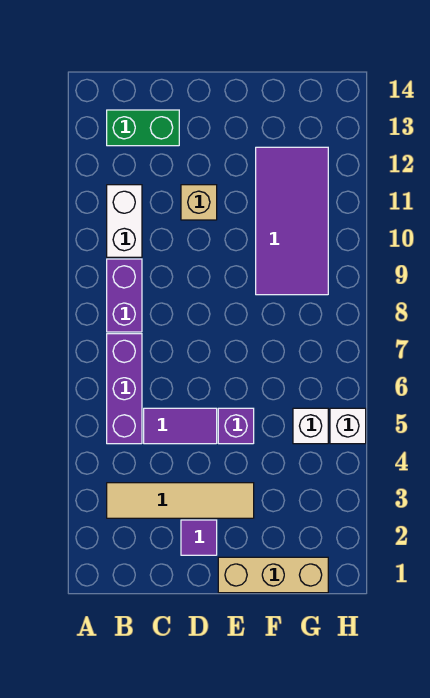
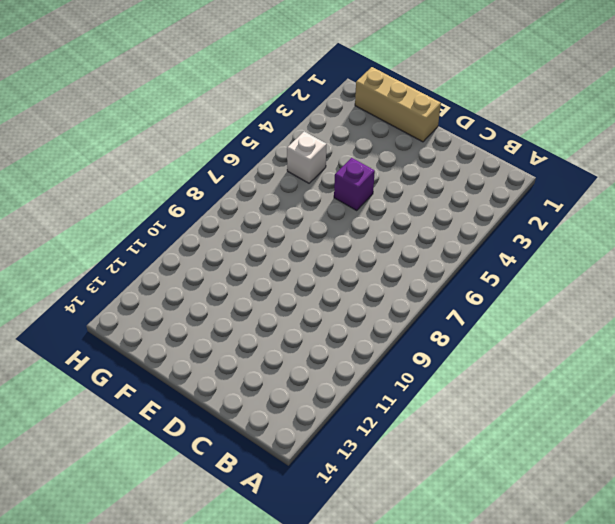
none -> tan tile B3:E3 level 1
none -> purple brick B5:B7 level 1
none -> purple brick B8:B9 level 1

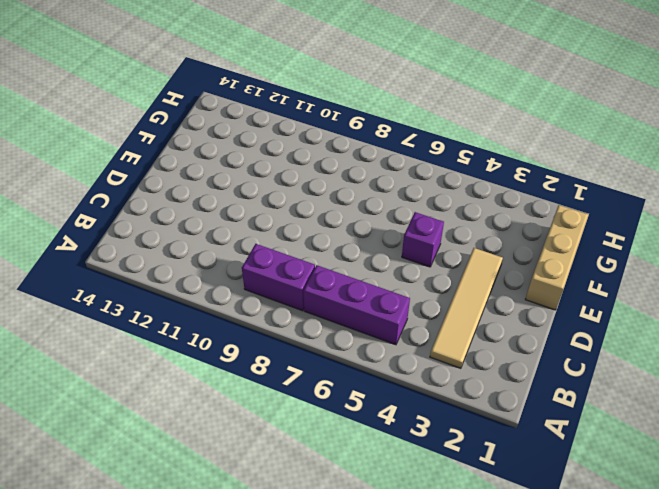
none -> white brick B10:B11 level 1
none -> green brick B13:C13 level 1
none -> purple tile C5:D5 level 1

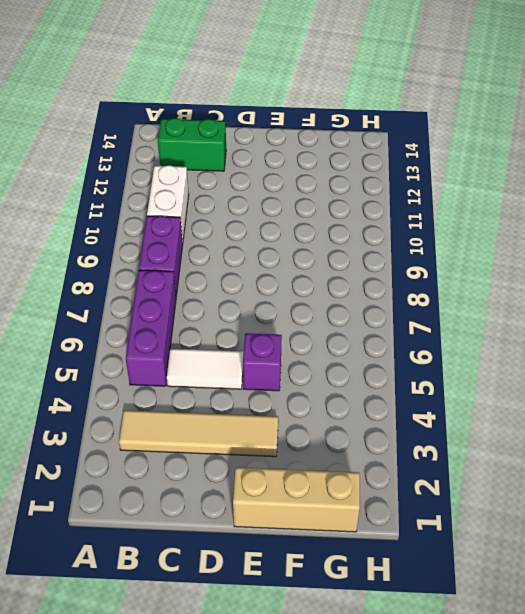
white tile C5:D5 level 1 -> purple tile C5:D5 level 1
none -> purple tile D2 level 1
none -> tan brick D11 level 1
none -> purple tile F9:G12 level 1

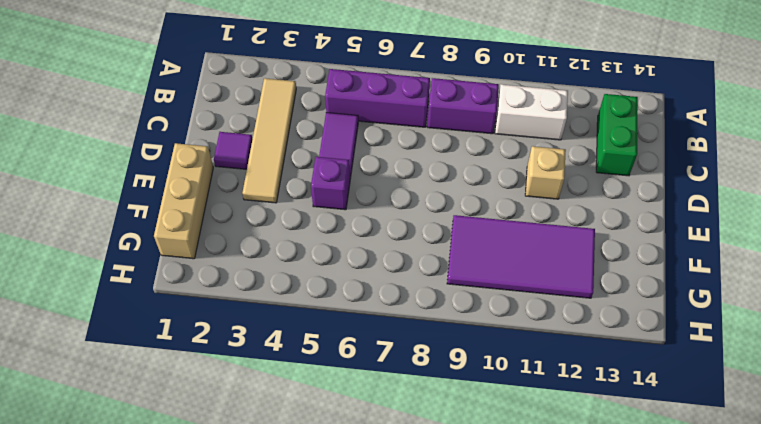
none -> white brick G5 level 1
none -> white brick H5 level 1

